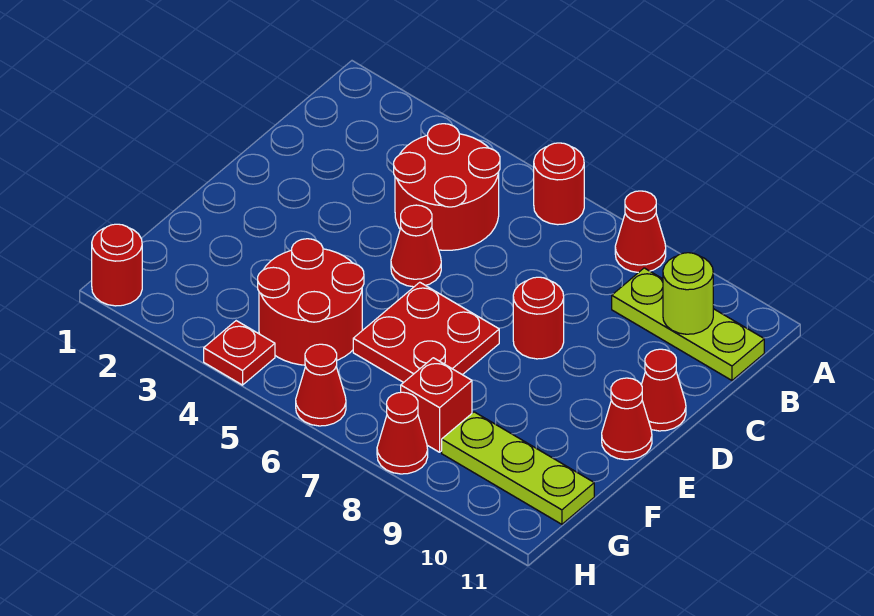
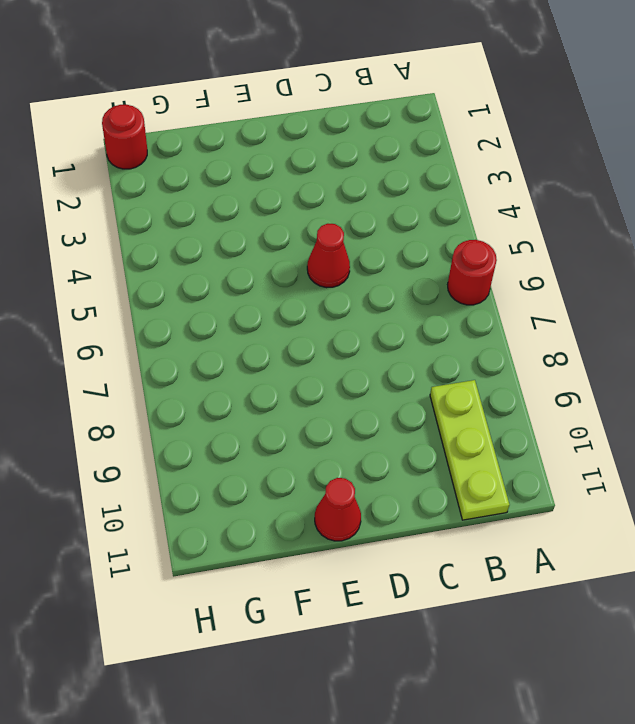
none -> red cone A8 level 1
none -> red round brick B4:C5 level 1
none -> red round brick D8 level 1

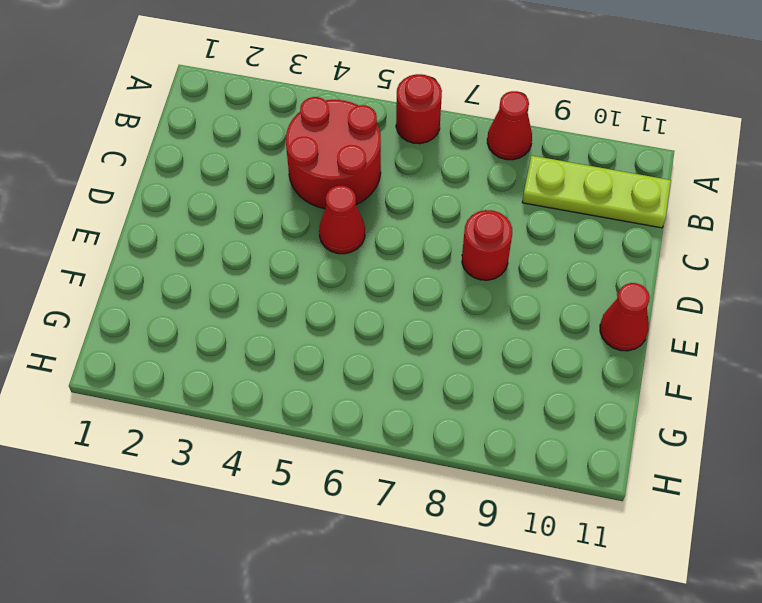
none -> red cone D11 level 1
none -> red plate E6:F7 level 1
none -> red round brick F4:G5 level 1

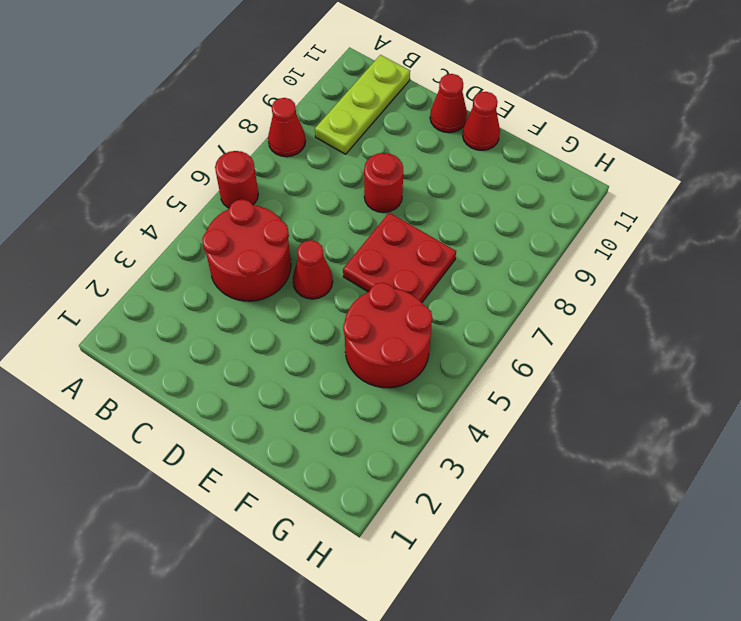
none -> red brick G8 level 1
none -> lime plate G9:G11 level 1
none -> red round brick H1 level 1

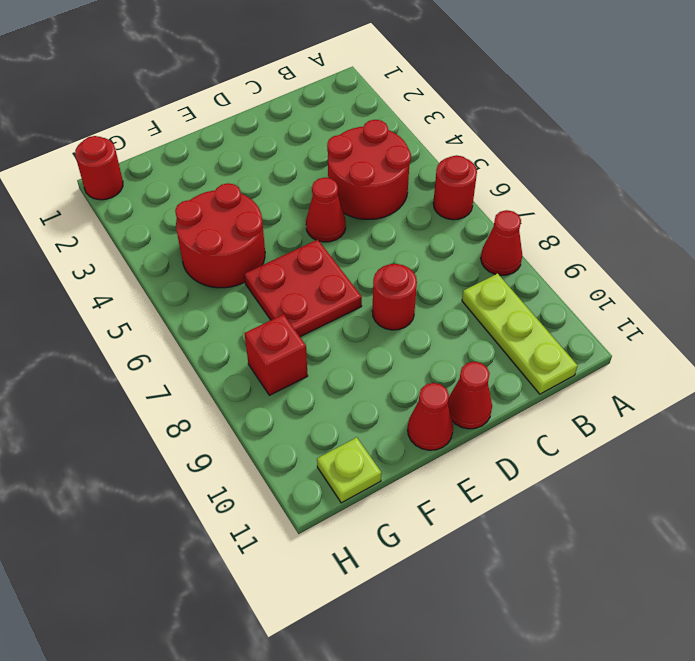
lime plate G11 level 1 -> lime plate G9:G11 level 1
none -> red plate H4 level 1
none -> red cone H6 level 1
none -> red cone H8 level 1

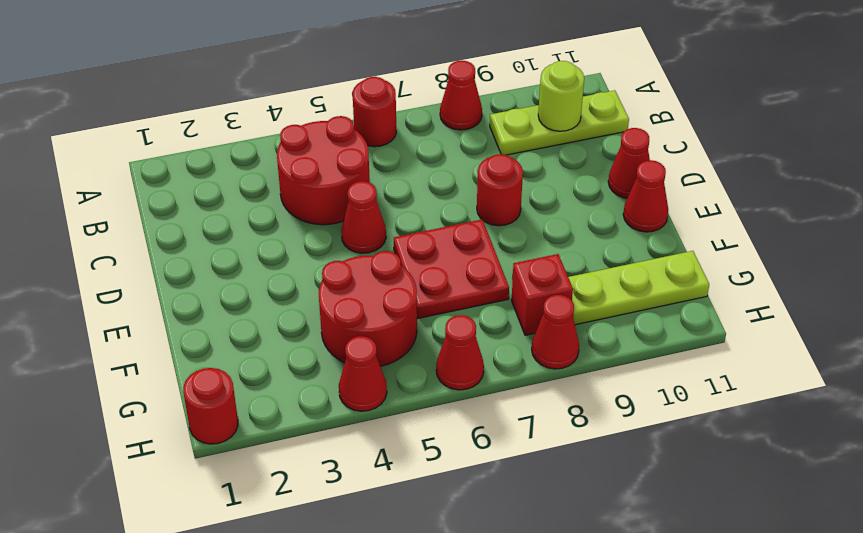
red cone H4 level 1 -> red plate H4 level 1

